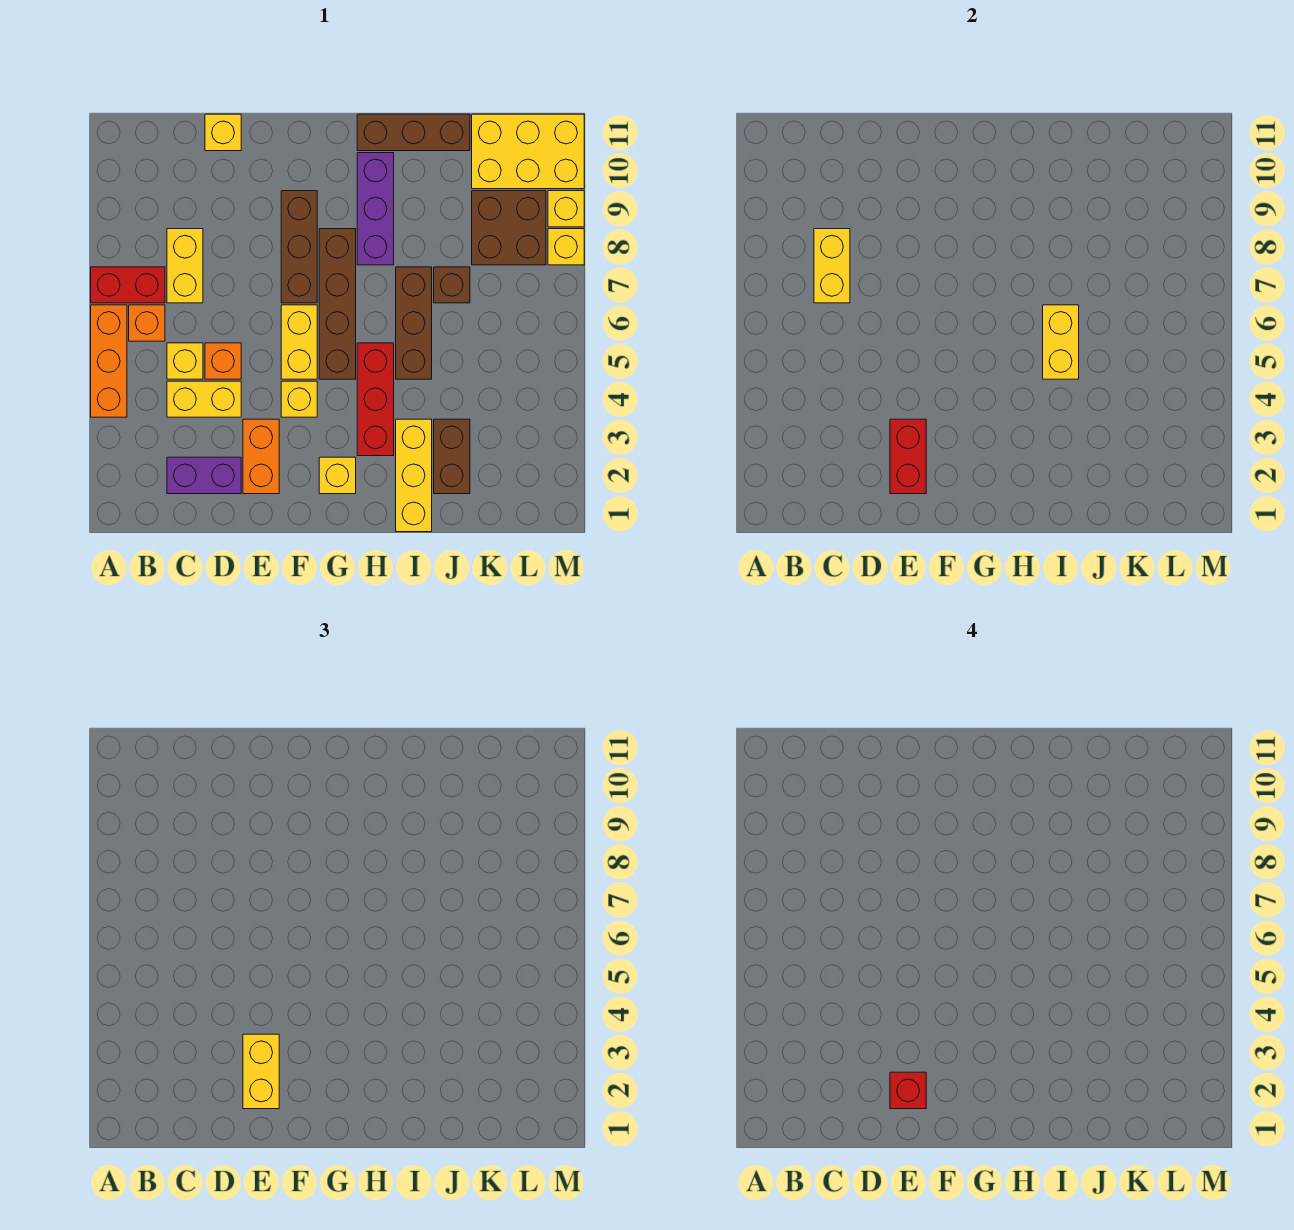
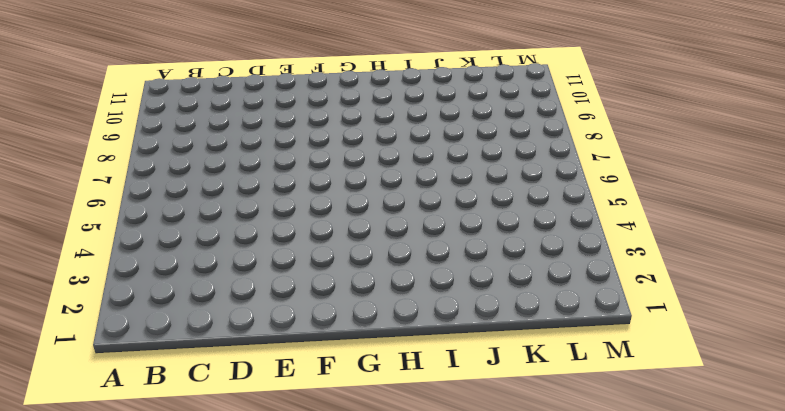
none -> orange brick A4:A6 level 1
none -> red brick A7:B7 level 1
none -> orange brick B6 level 1
none -> purple brick C2:D2 level 1

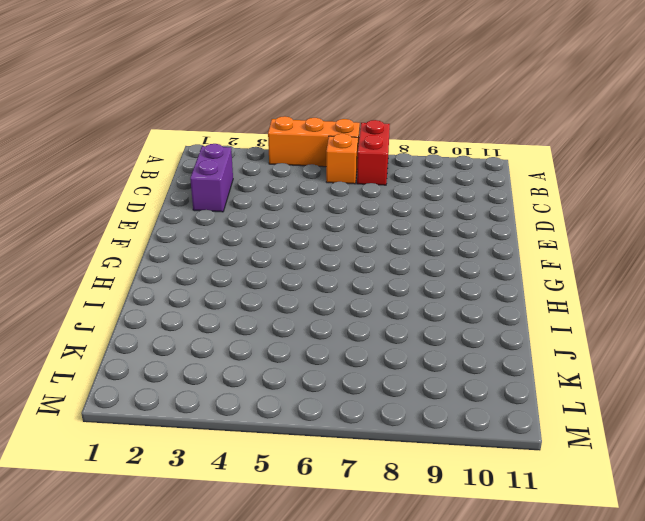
none -> yellow brick C4:D4 level 1
none -> yellow brick C5 level 1
none -> yellow brick C7:C8 level 1
none -> orange brick D5 level 1

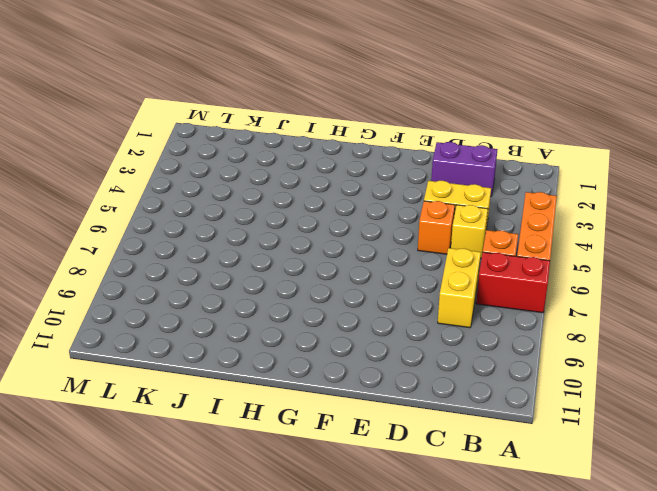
none -> yellow brick D11 level 1
none -> orange brick E2:E3 level 1
none -> yellow brick F4 level 1
none -> yellow brick F5:F6 level 1

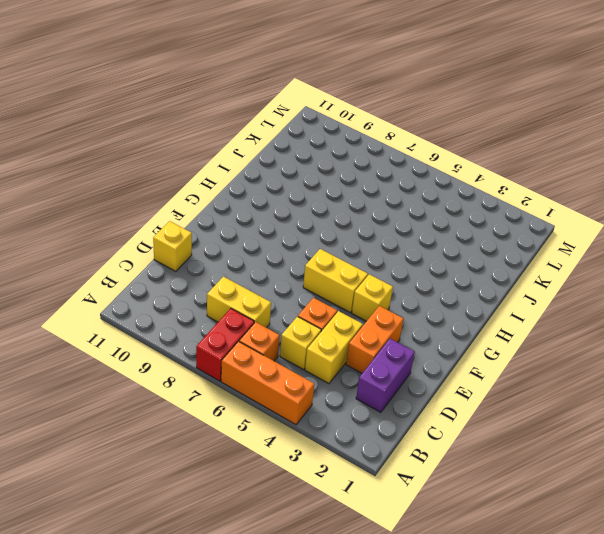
orange brick D3:E3 level 1 -> orange brick E2:E3 level 1
none -> brown brick F7:F9 level 1
none -> yellow brick G2 level 1
none -> brown brick G5:G8 level 1
none -> red brick H3:H5 level 1

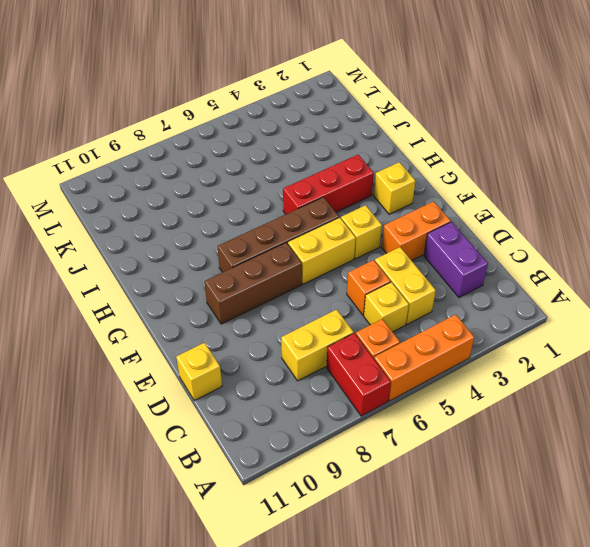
none -> purple brick H8:H10 level 1
none -> brown brick H11:J11 level 1
none -> yellow brick I1:I3 level 1
none -> brown brick I5:I7 level 1

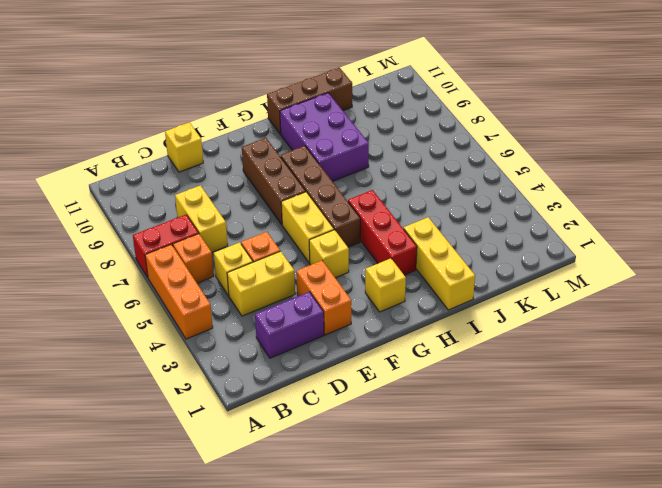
purple brick H8:I10 level 1 -> purple brick H8:H10 level 1
none -> brown brick I5:I7 level 1
none -> brown brick J2:J3 level 1
none -> brown brick J7 level 1
none -> brown brick K8:L9 level 1

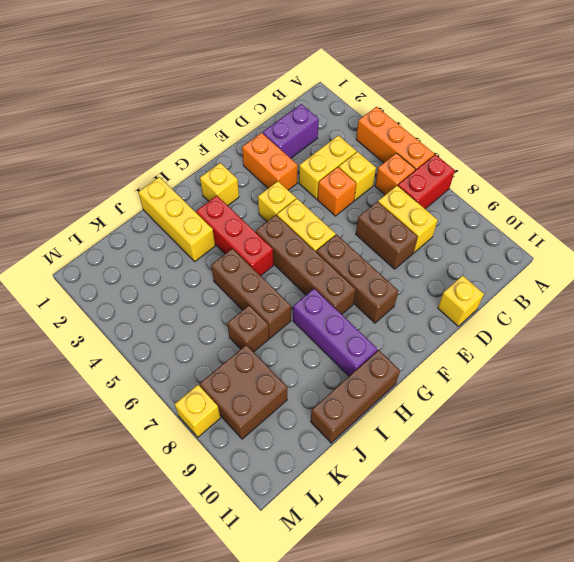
brown brick D7:D8 level 1 -> brown brick J2:J3 level 1
none -> yellow brick K10:M11 level 1
none -> yellow brick M9 level 1
none -> yellow brick C7:C8 level 2
none -> red brick E2:E3 level 2

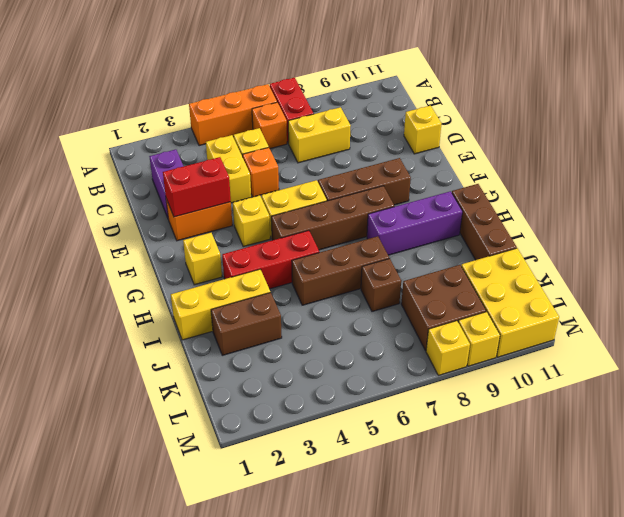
none -> yellow brick C7:C8 level 2
none -> yellow brick I5:I6 level 2
none -> yellow brick E2:E3 level 3
none -> red brick E2 level 4

